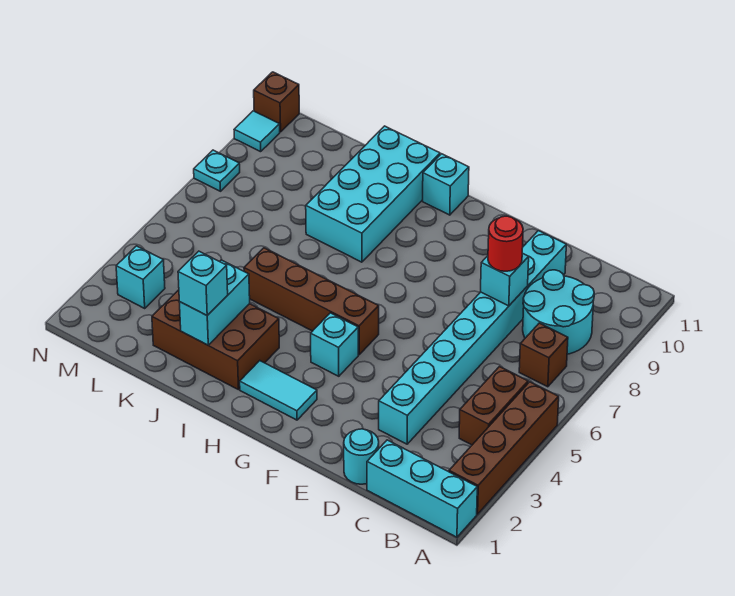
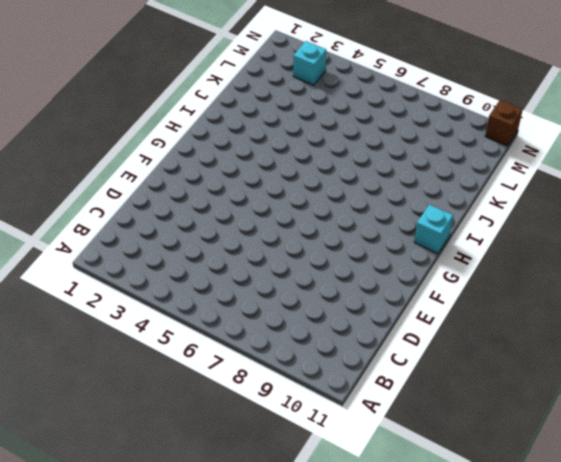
none -> cyan brick A1:C1 level 1
none -> brown brick A2:A5 level 1
none -> brown brick B4:B5 level 1

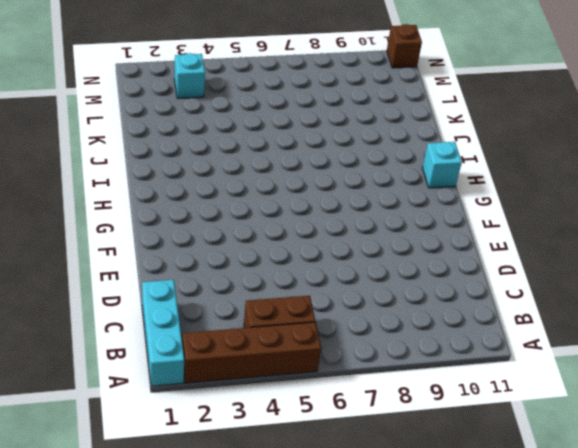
none -> brown brick B7 level 1
none -> cyan round brick B8:C9 level 1
none -> cyan round brick D1 level 1

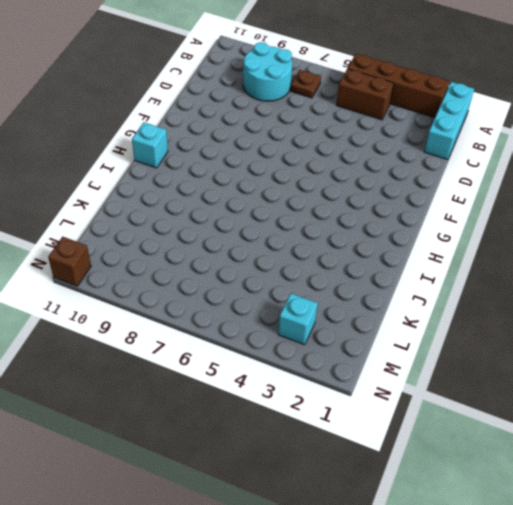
brown plate B7 level 1 -> brown brick B7 level 1
none -> cyan round brick D1 level 1
none -> cyan brick D3:D10 level 1
none -> cyan tile G2:H2 level 1

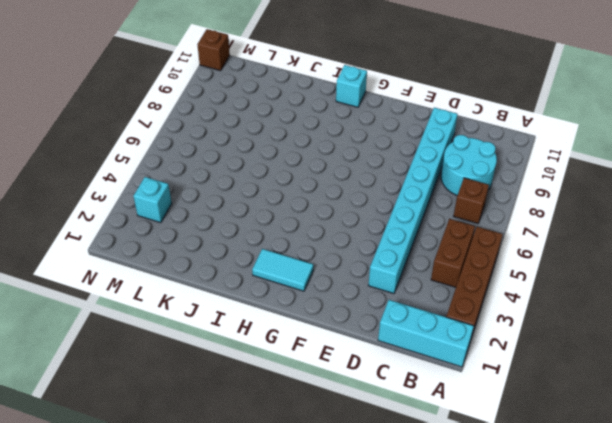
none -> cyan round brick D1 level 1
none -> cyan brick G4 level 1
none -> brown brick G5:J5 level 1

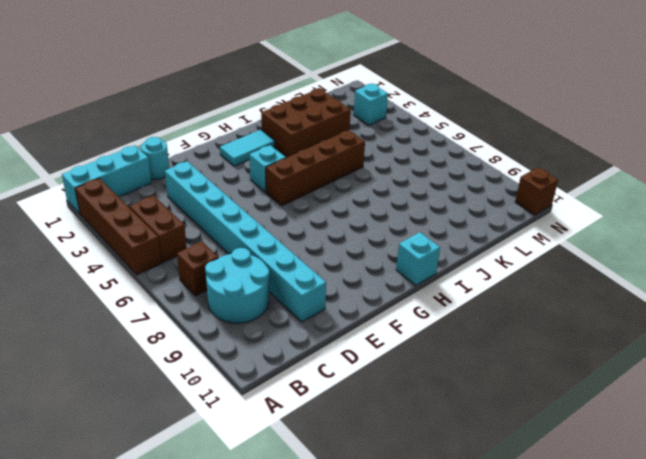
none -> cyan brick I8:J11 level 1
none -> cyan plate N8 level 1
none -> cyan tile N10 level 1

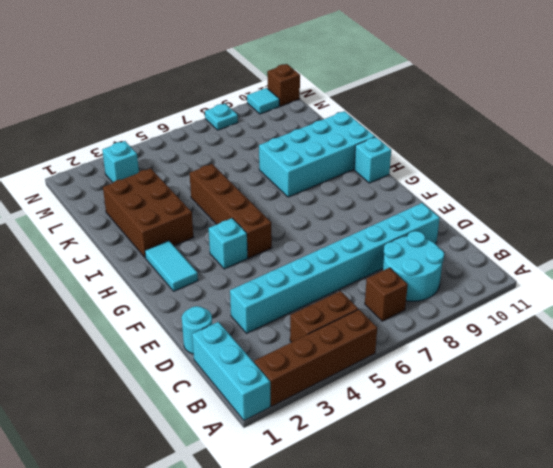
none -> cyan brick D8 level 2
none -> cyan brick J2:J3 level 2
none -> red round brick D8 level 3

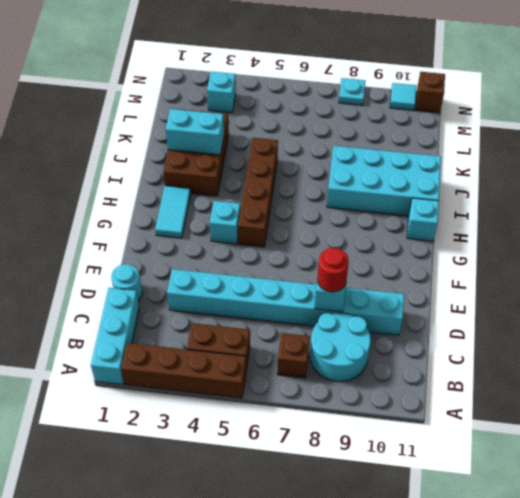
none -> cyan brick J2 level 3

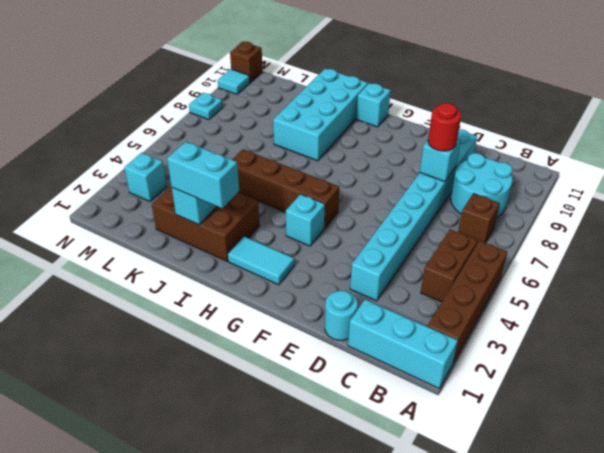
cyan brick I2:J2 level 3 -> cyan brick J2 level 3

